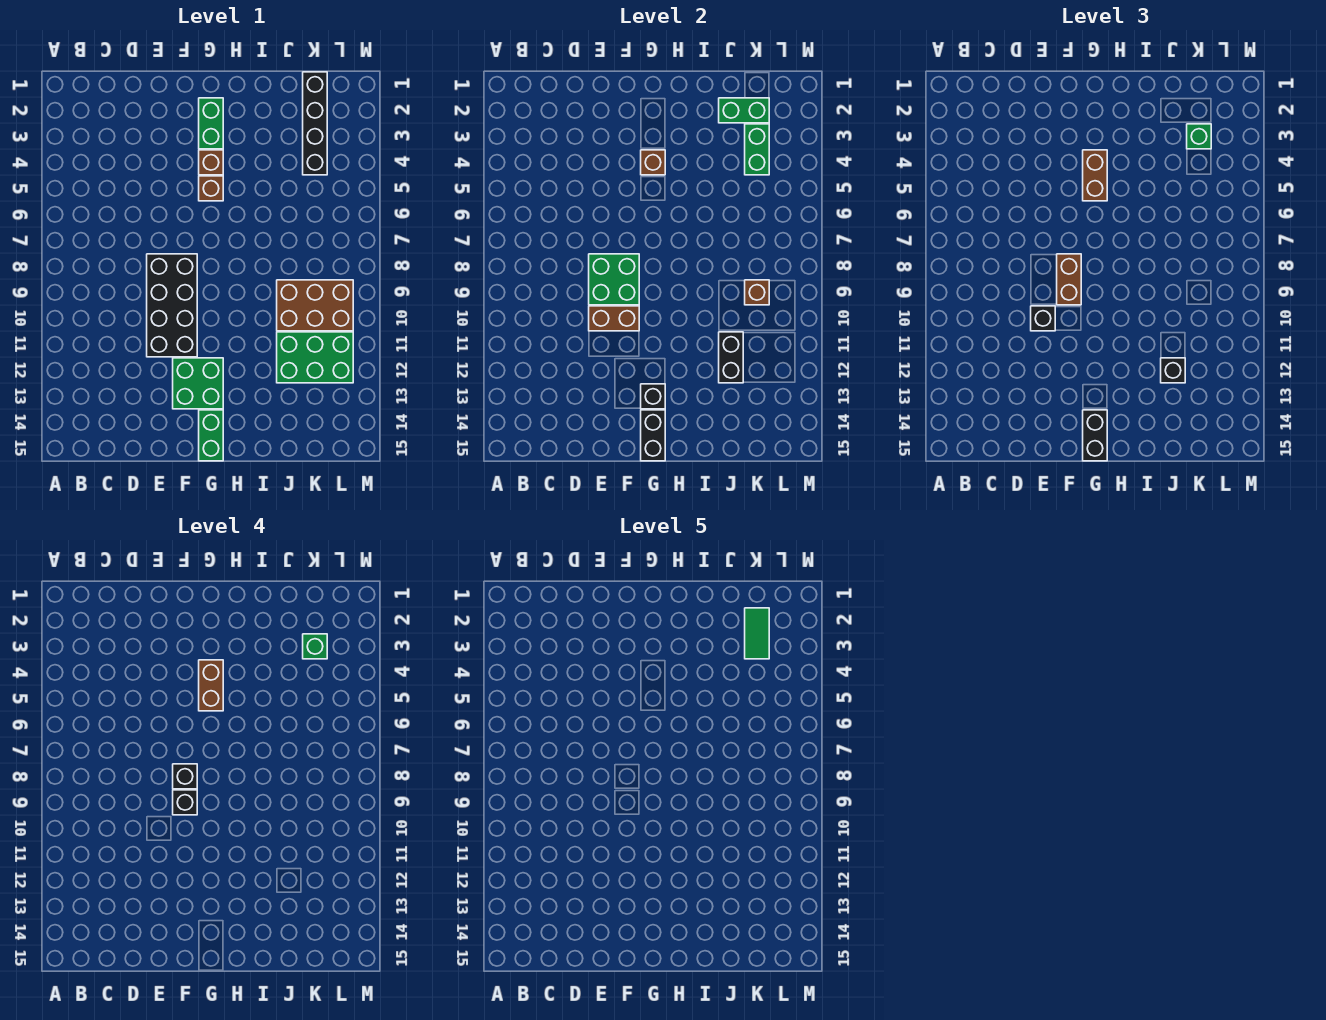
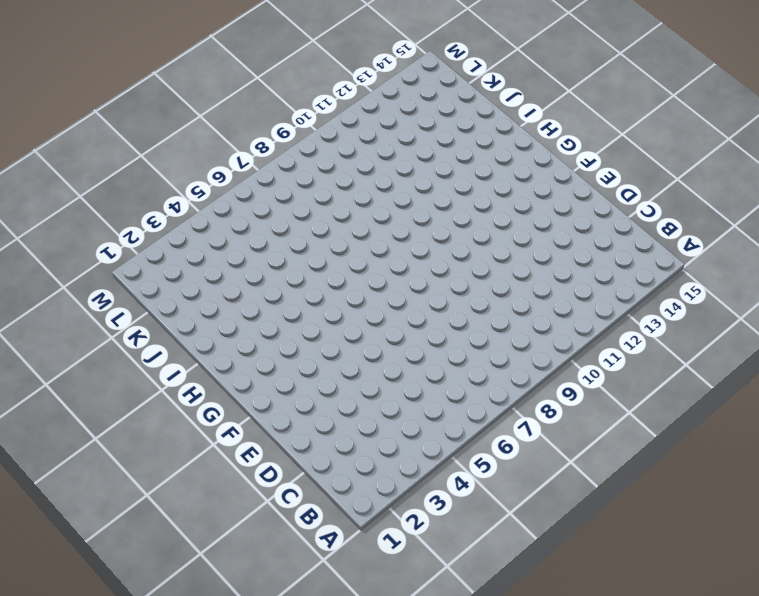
none -> black brick E8:F11 level 1
none -> green brick F12:G13 level 1
none -> green brick G2:G3 level 1

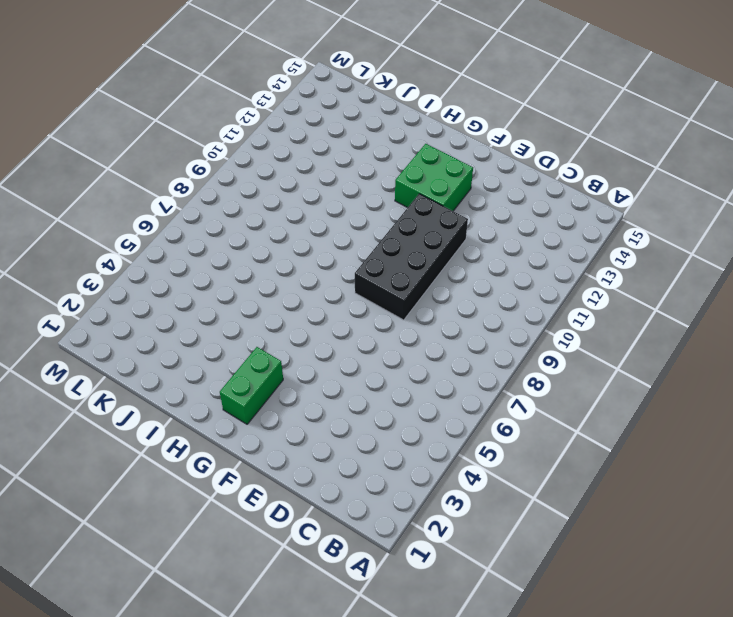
none -> brown brick G4 level 1
none -> brown brick G5 level 1
none -> green brick G14:G15 level 1

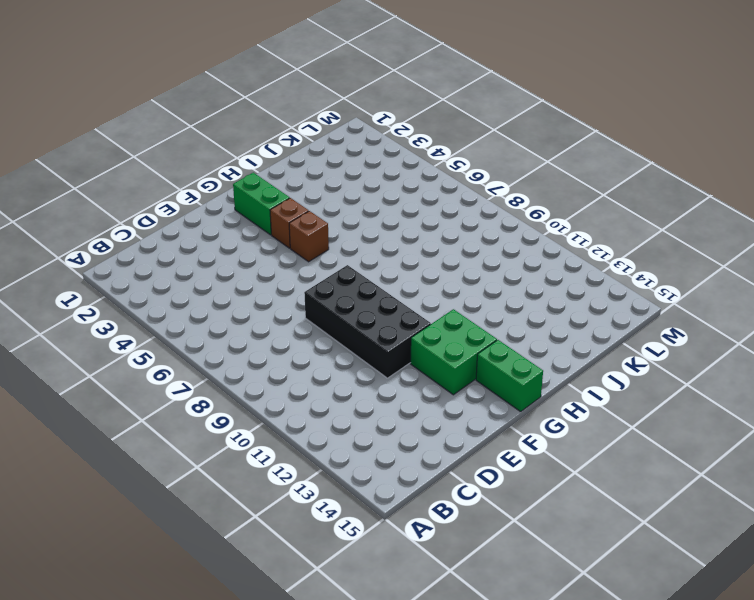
none -> brown brick J9:L10 level 1
none -> green brick J11:L12 level 1
none -> black brick K1:K4 level 1

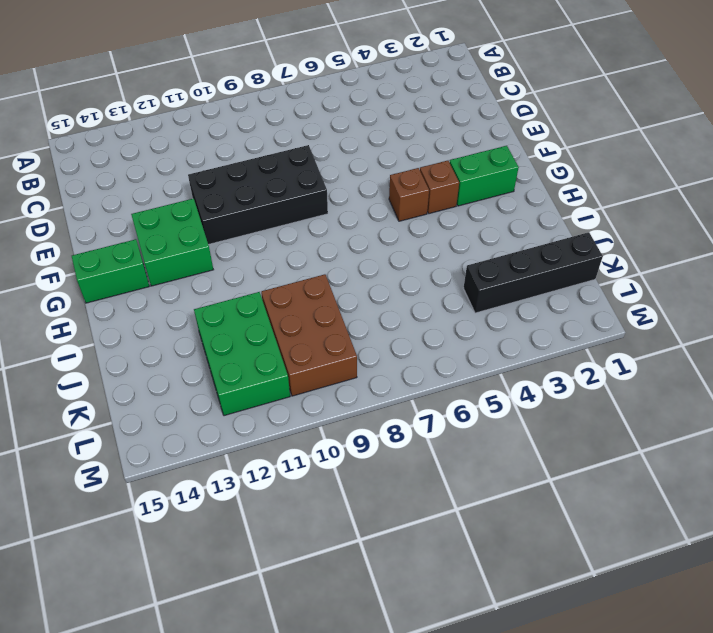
none -> green brick E8:F9 level 2
none -> brown brick E10:F10 level 2
none -> brown brick G4 level 2

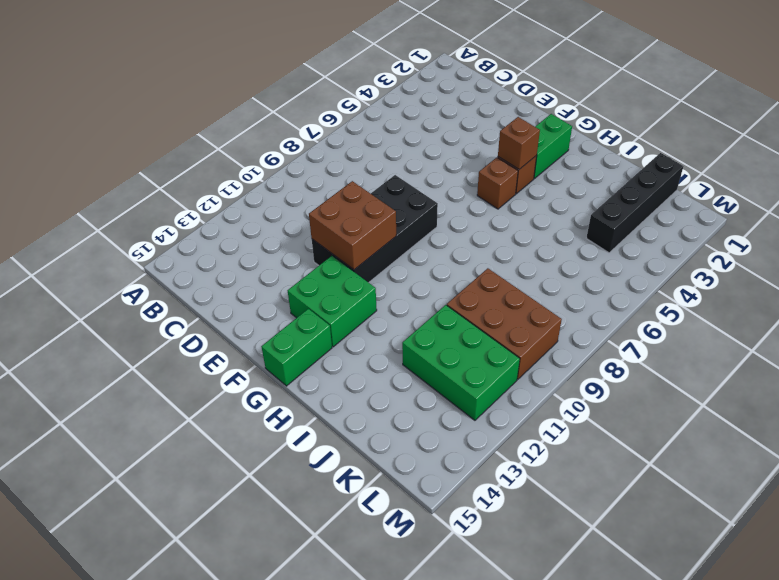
brown brick E10:F11 level 2 -> brown brick E10:F10 level 2
none -> green brick E8:F9 level 2
none -> black brick G13 level 2
none -> black brick G14:G15 level 2

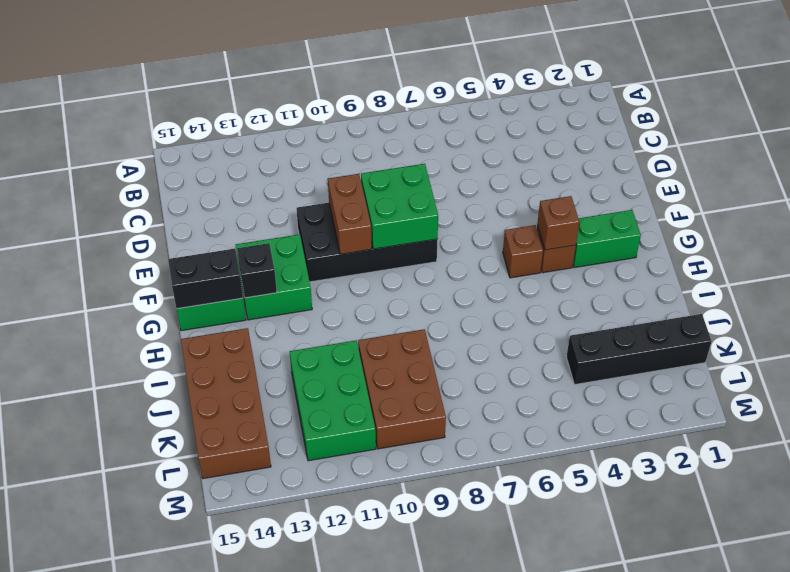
brown brick I14:L15 level 1 -> none
none -> green brick J2:K2 level 2
none -> black brick J11:J12 level 2
none -> green brick K3:K4 level 2

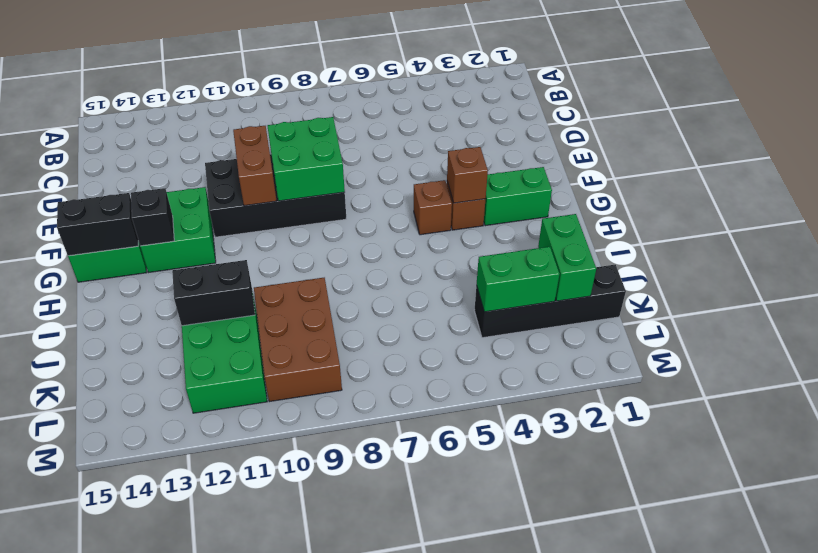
none -> brown brick K9 level 2
none -> black brick E10 level 3
none -> brown brick F8:F9 level 3

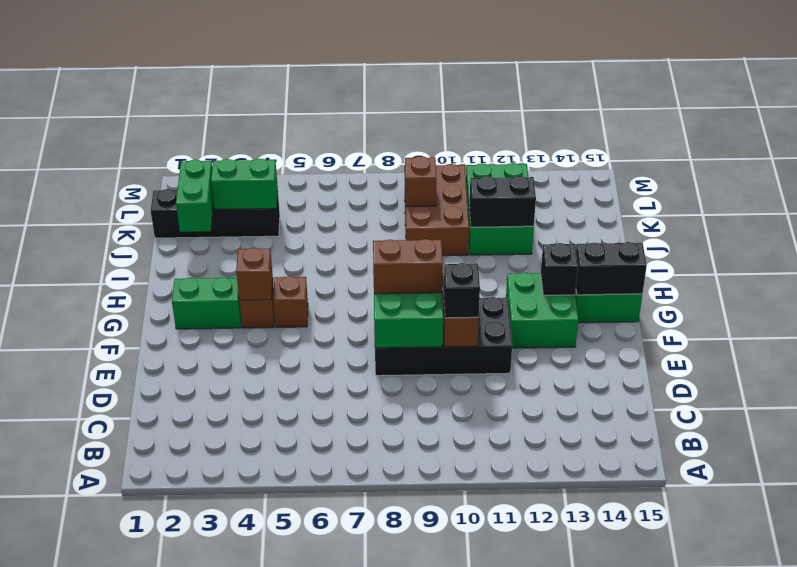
none -> brown brick G4:G5 level 3
none -> black brick G14:G15 level 3
none -> black brick J12 level 3

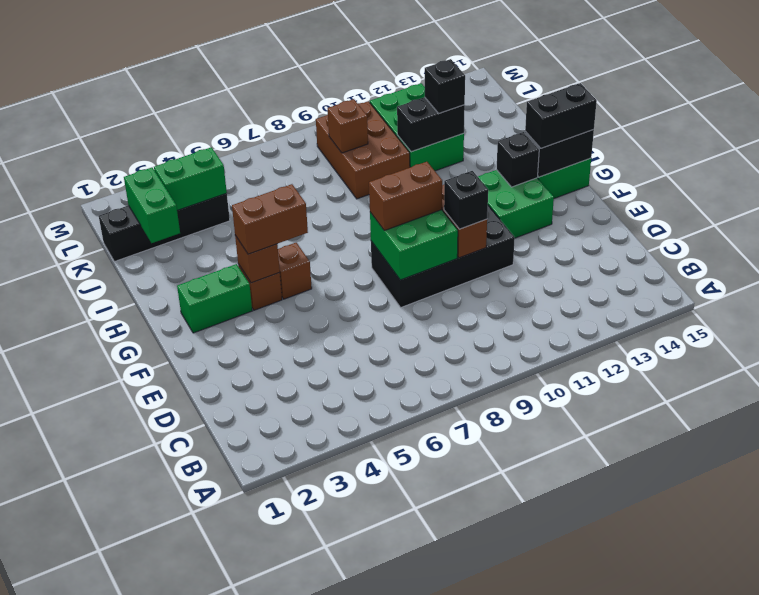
none -> green brick K3 level 3
none -> black brick F8 level 4
none -> black brick F9 level 4

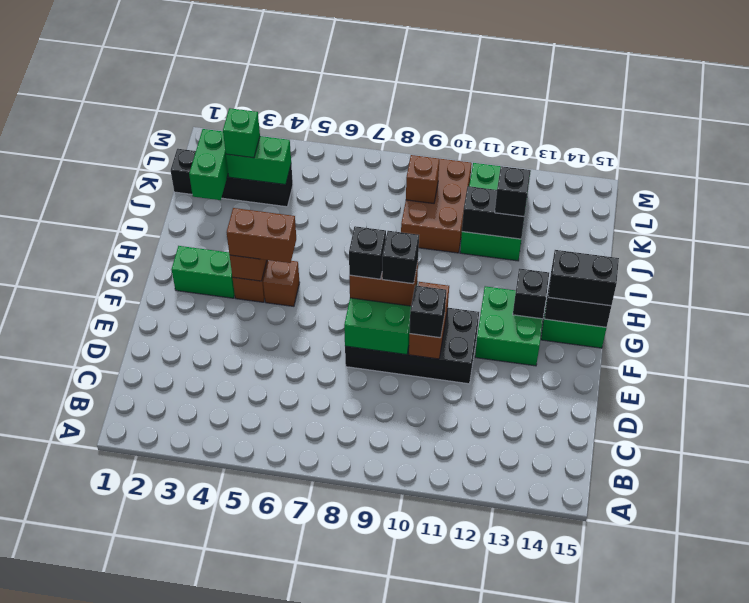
none -> brown brick G4:G5 level 4
none -> green brick K3 level 4
none -> green tile K2:K3 level 5

